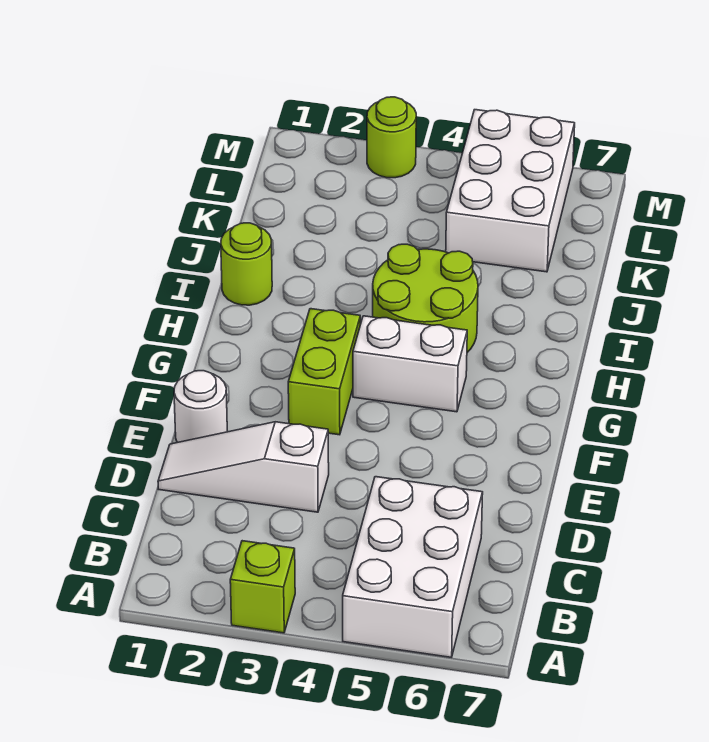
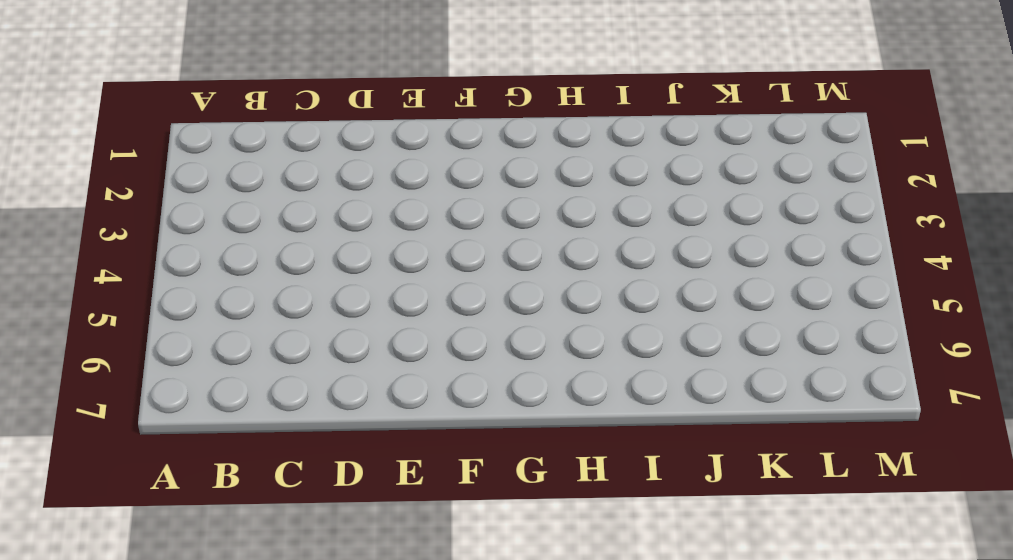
none -> lime brick A3 level 1
none -> white brick A5:C6 level 1

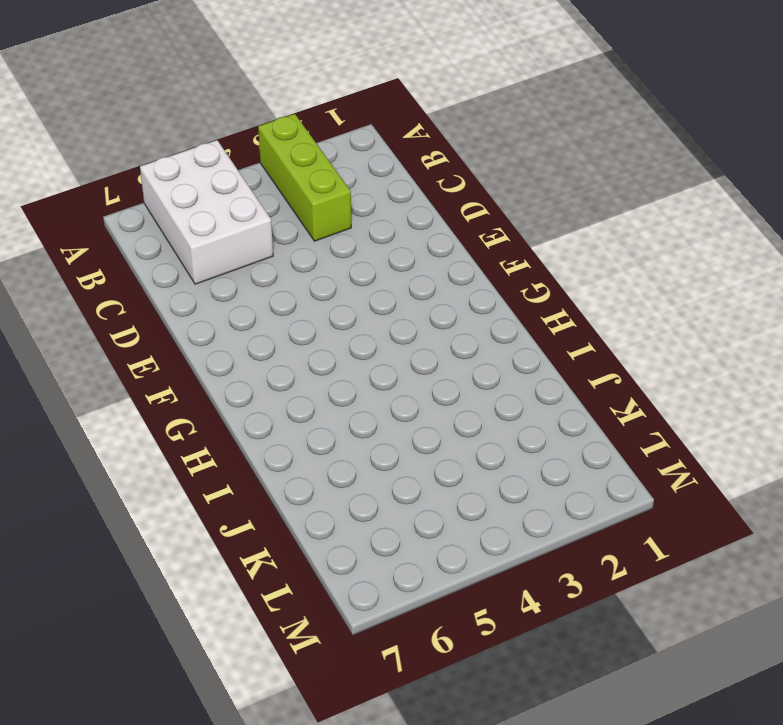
lime brick A3:C3 level 1 -> lime brick A3 level 1
none -> white slope D1:D3 level 1 top 3
none -> white round brick E1 level 1

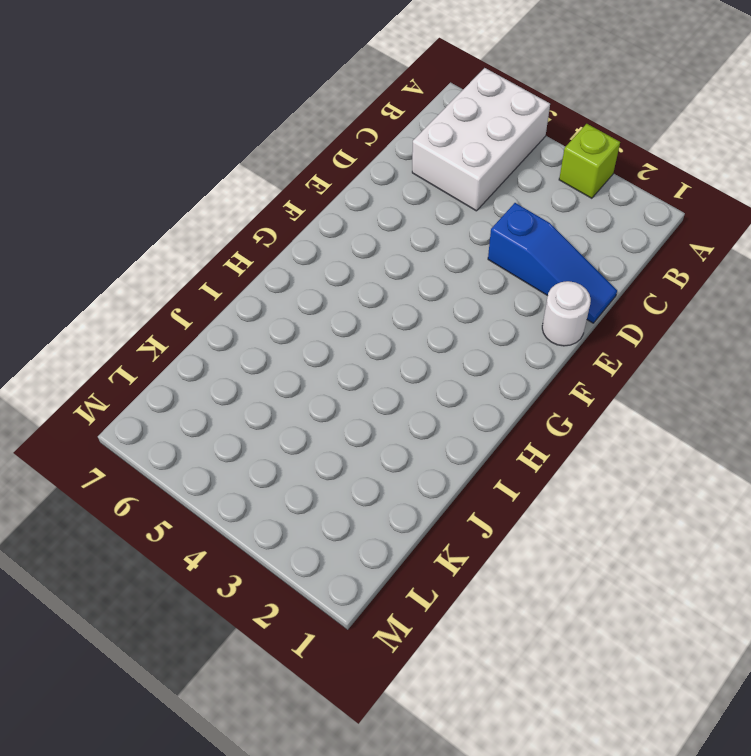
blue slope D1:D3 level 1 top 3 -> white slope D1:D3 level 1 top 3
none -> lime brick F3:G3 level 1
none -> white brick G4:G5 level 1

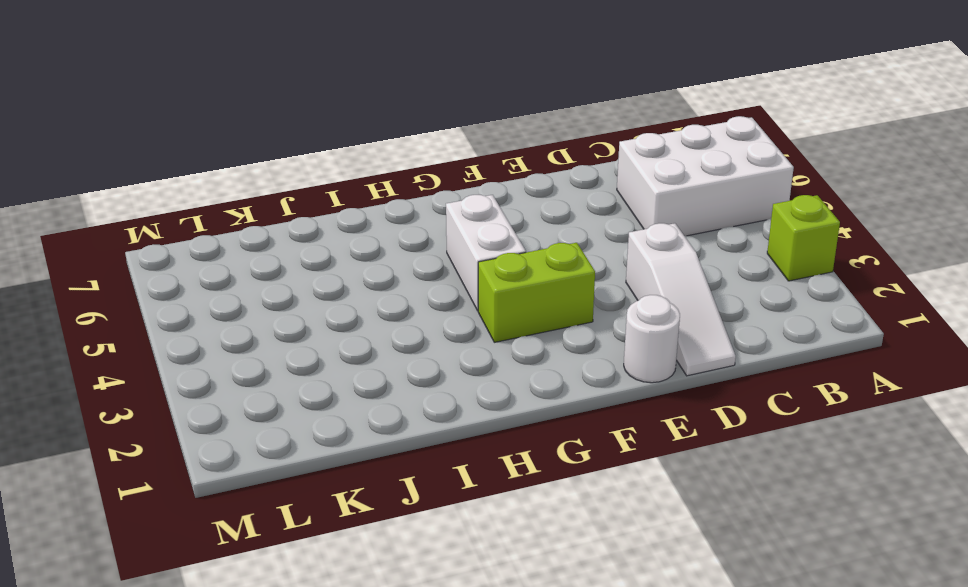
none -> lime round brick H4:I5 level 1
none -> lime round brick I1 level 1

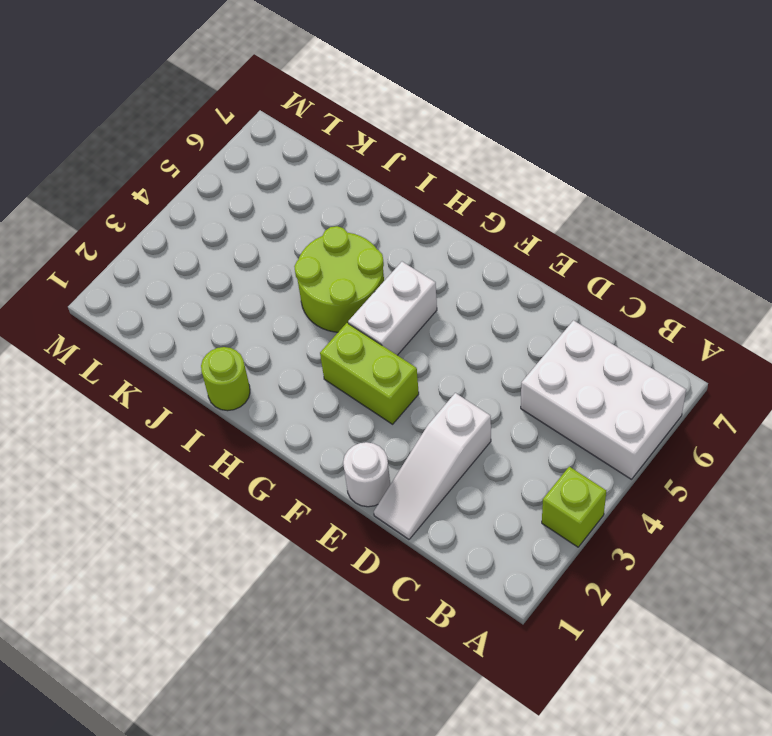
none -> white brick K5:M6 level 1
none -> lime round brick M3 level 1

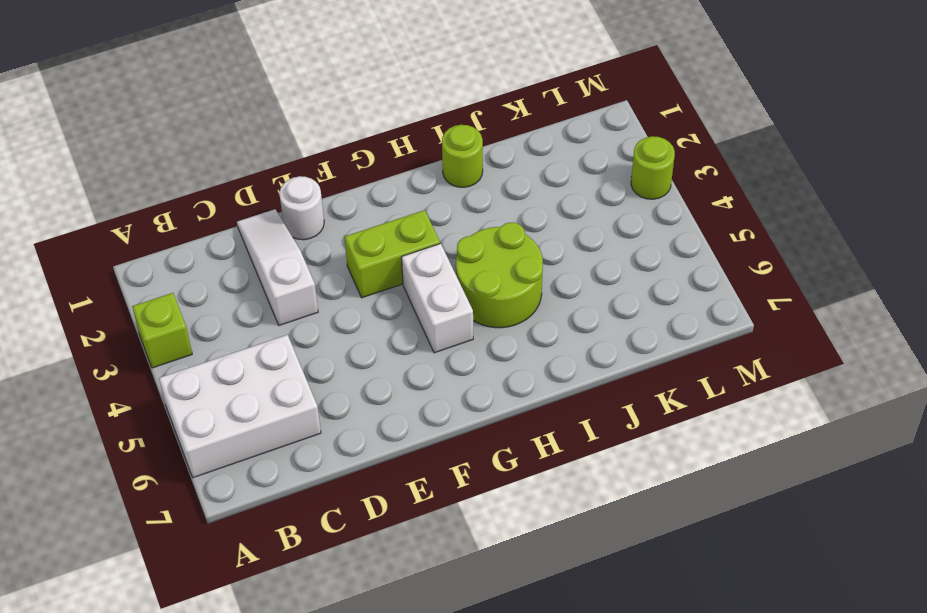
none -> white brick K5:M6 level 1

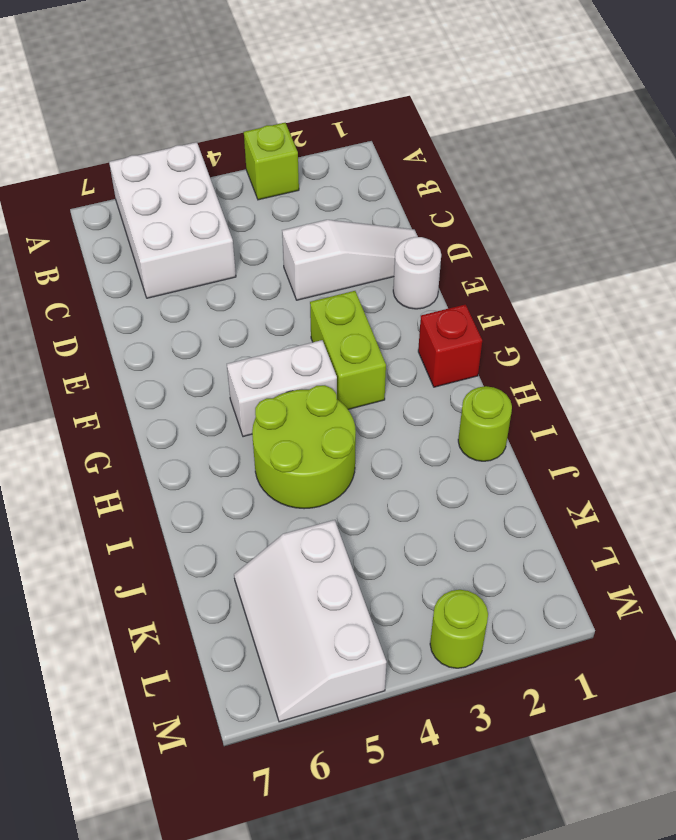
red brick G1 level 1 -> none
white slope K5:M6 level 1 top 5 -> white brick K5:M6 level 1

